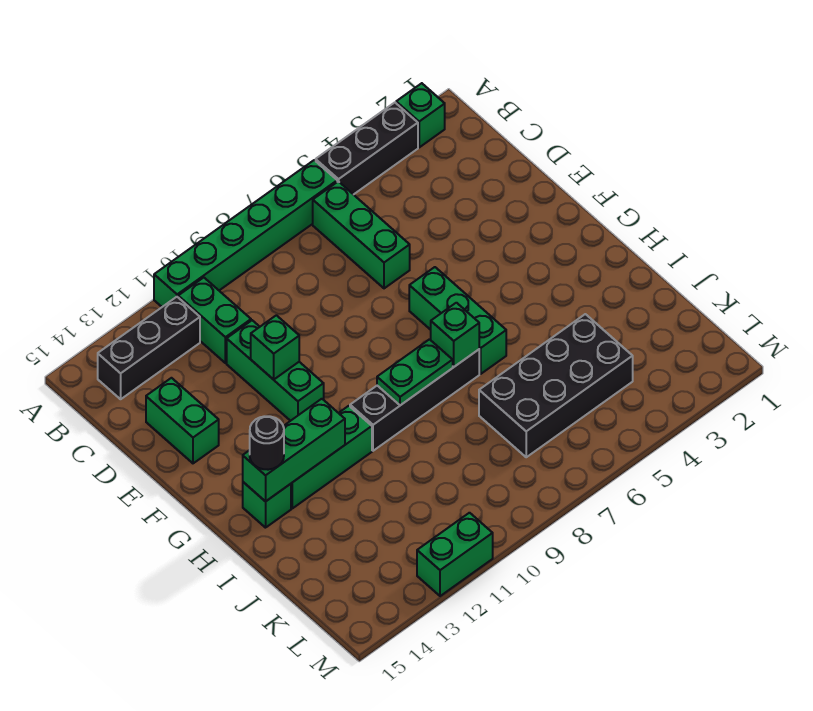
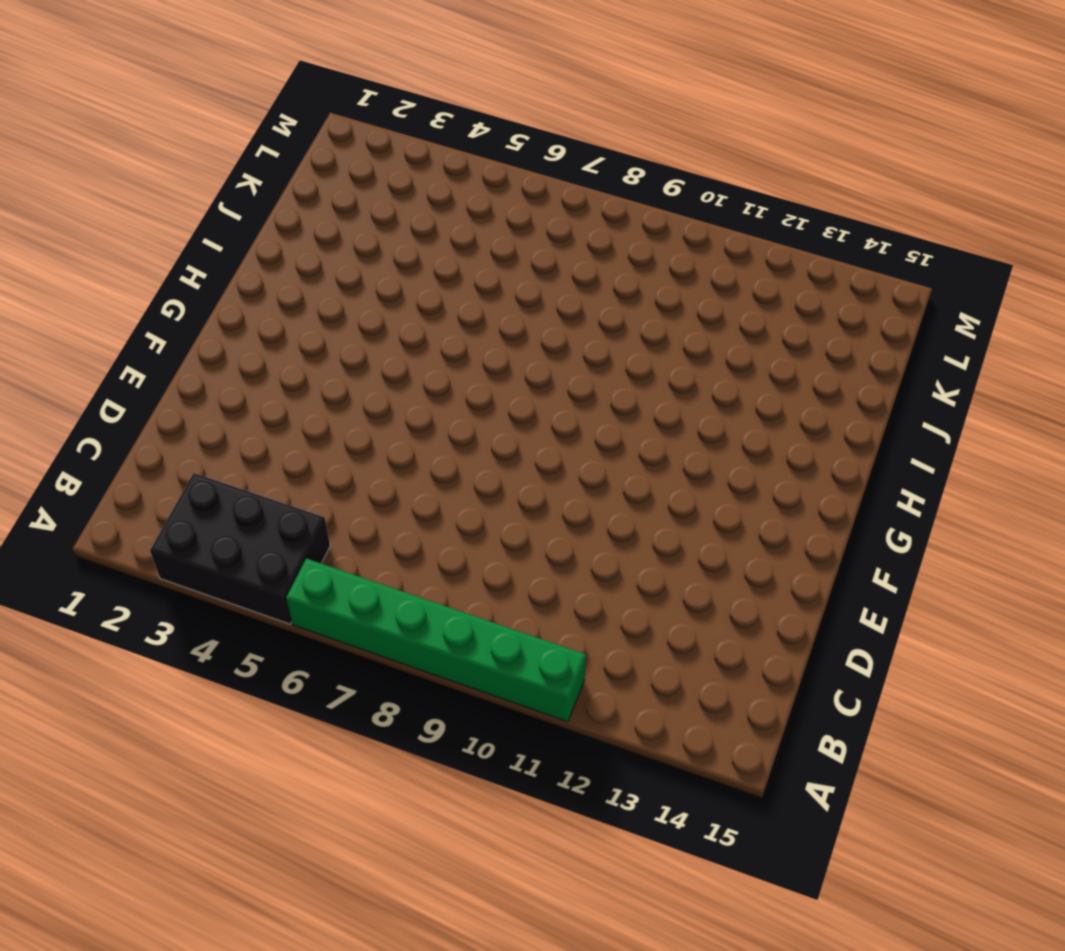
black brick A3:B5 level 1 -> black brick A3:A5 level 1
none -> green brick A2 level 1
none -> green brick B6:D6 level 1
none -> green brick B11:C11 level 1

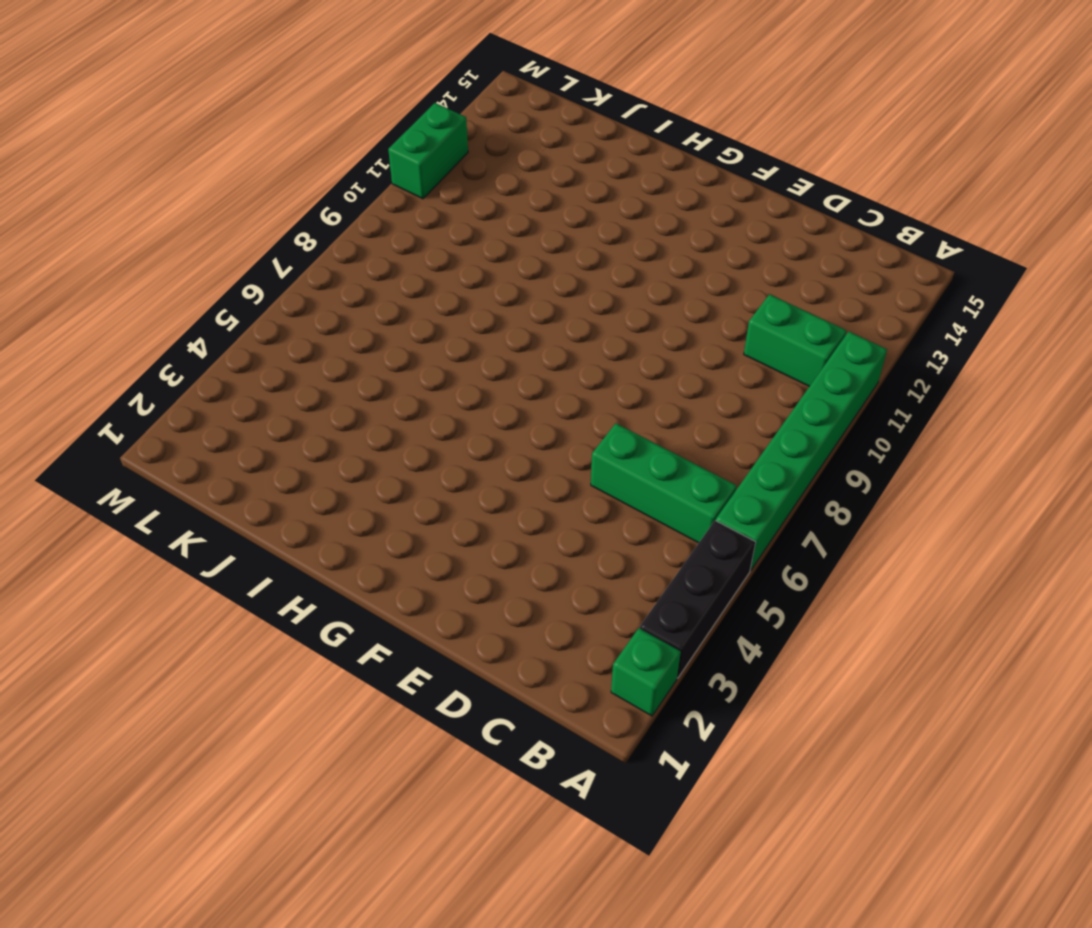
none -> black brick B12:B14 level 1
none -> green brick D11:F11 level 1
none -> green brick D14:E14 level 1

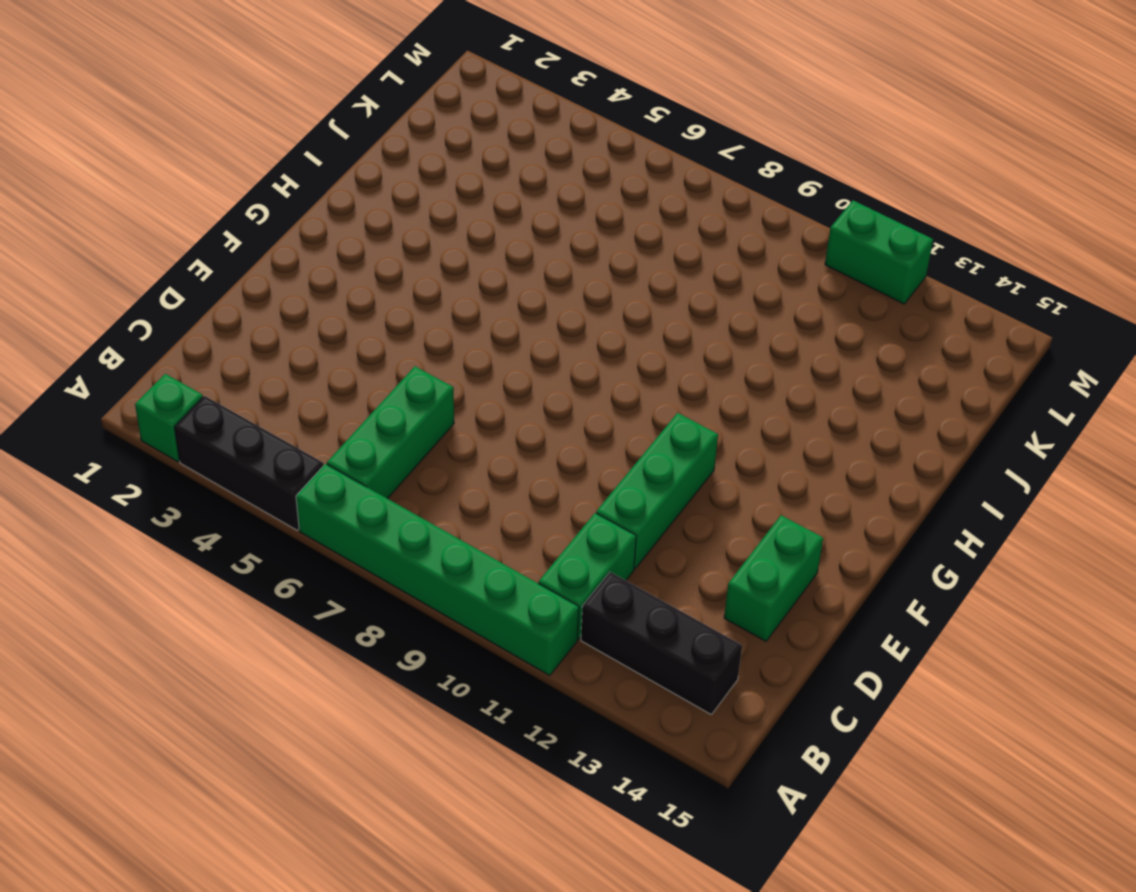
none -> green brick F6:H6 level 1
none -> black brick H7:H10 level 1
none -> green brick H11:H13 level 1

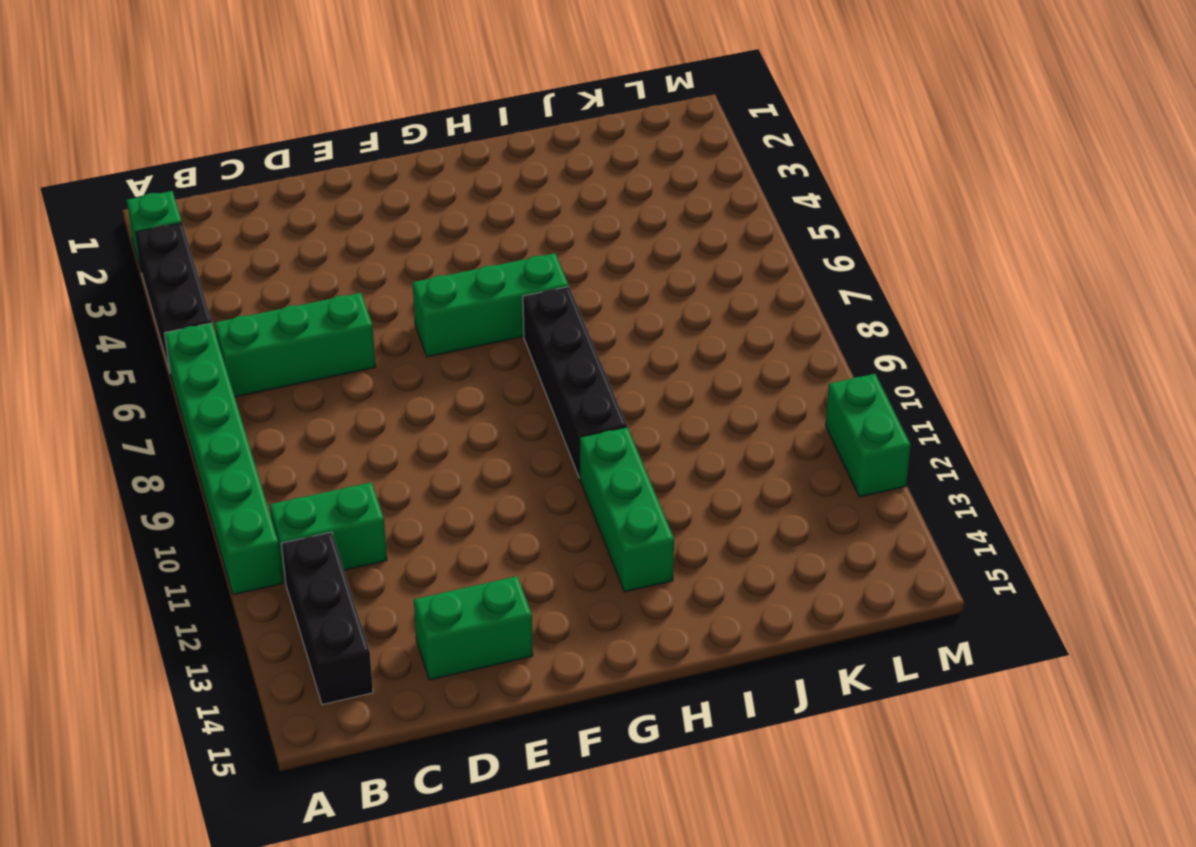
none -> green brick D11:F11 level 1
none -> green brick H14 level 1
none -> black brick J4:K7 level 1

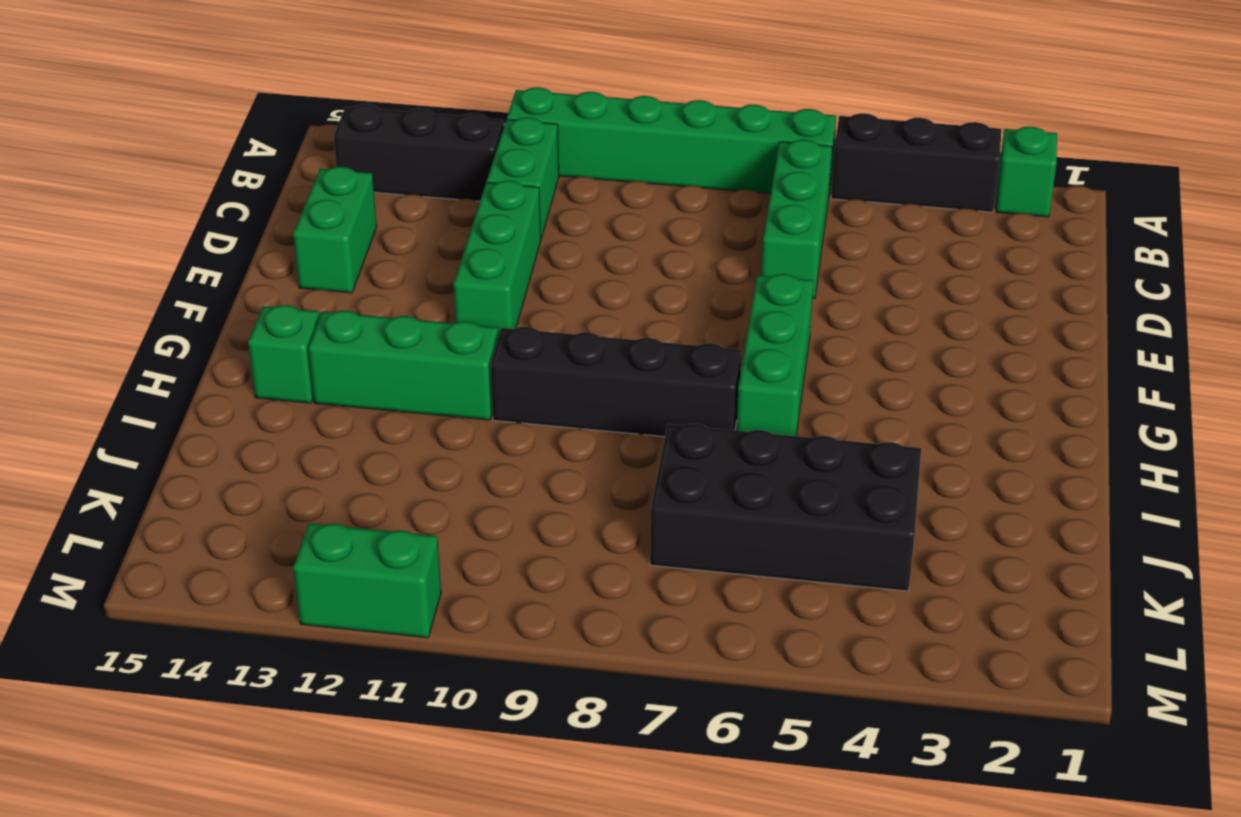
none -> green brick E11 level 2
none -> green brick H7 level 2
none -> green plate H8:H9 level 2

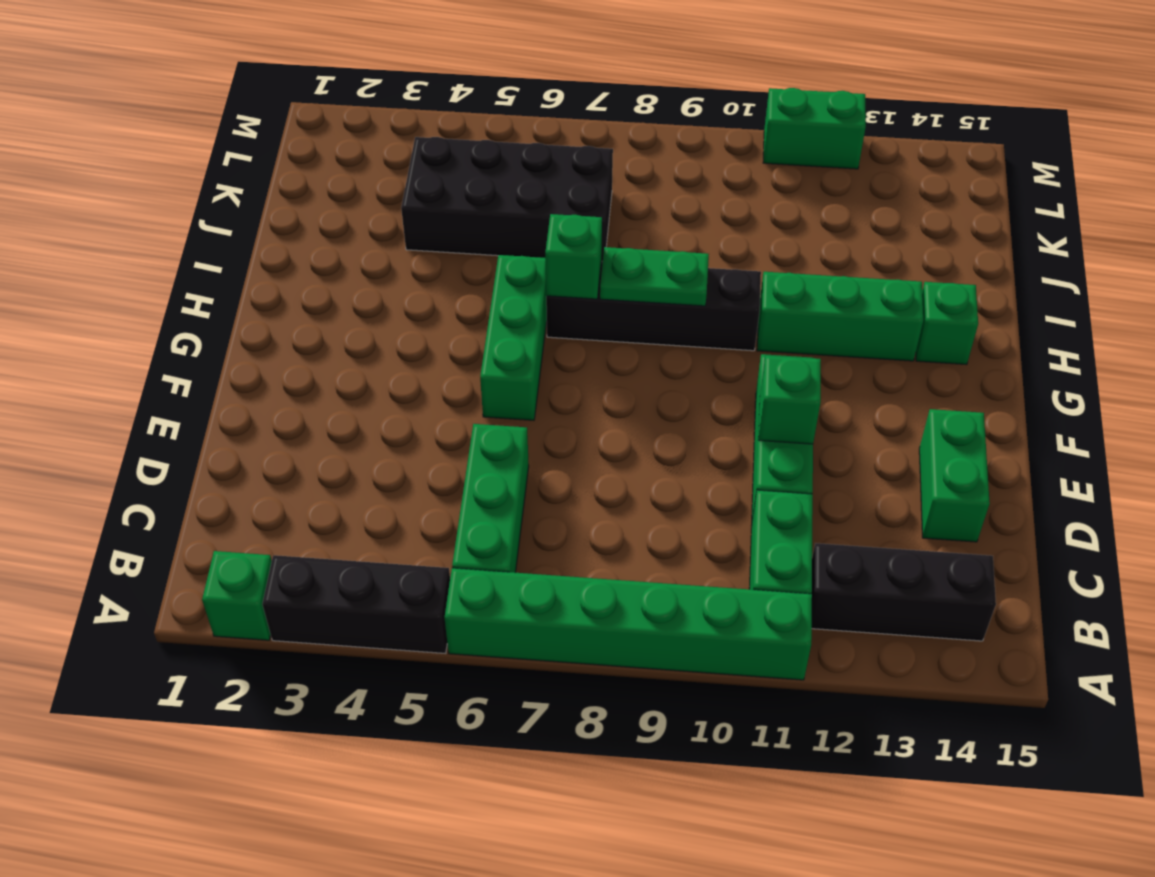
none -> green brick H12:H14 level 2
none -> black round brick H14 level 3

